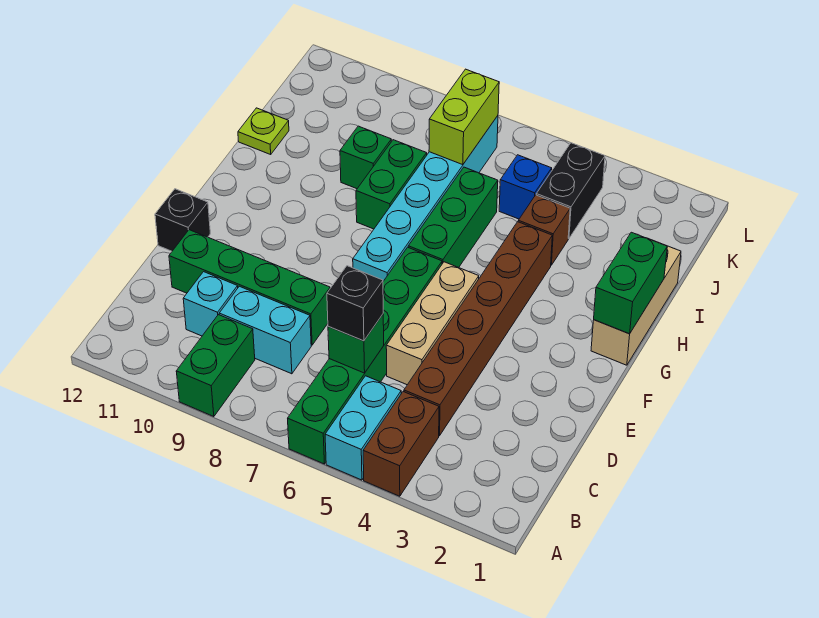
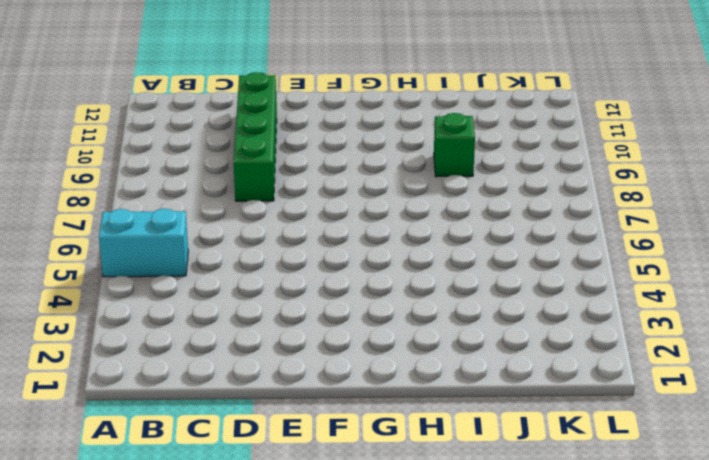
none -> brown brick A4:B4 level 1
none -> green brick A6:F6 level 1
none -> green brick A9:B9 level 1

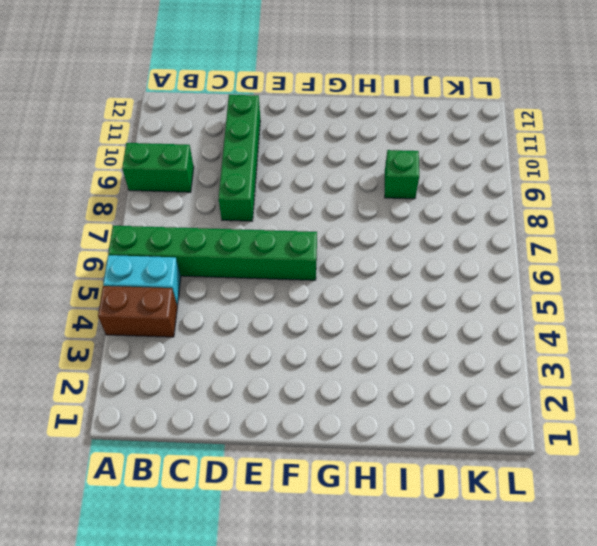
none -> brown brick C4:H4 level 1
none -> cyan brick C8:C9 level 1
none -> cyan brick C10 level 1

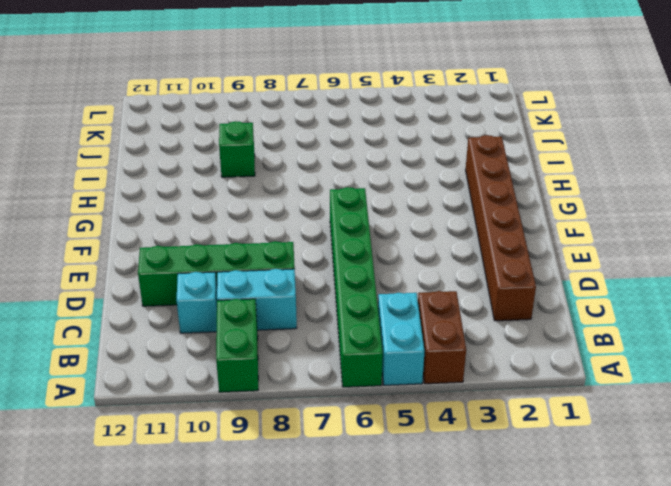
brown brick C2:H2 level 1 -> brown brick C4:H4 level 1
none -> tan brick D5:F5 level 1
none -> black brick E12 level 1
none -> cyan brick F7:K7 level 1

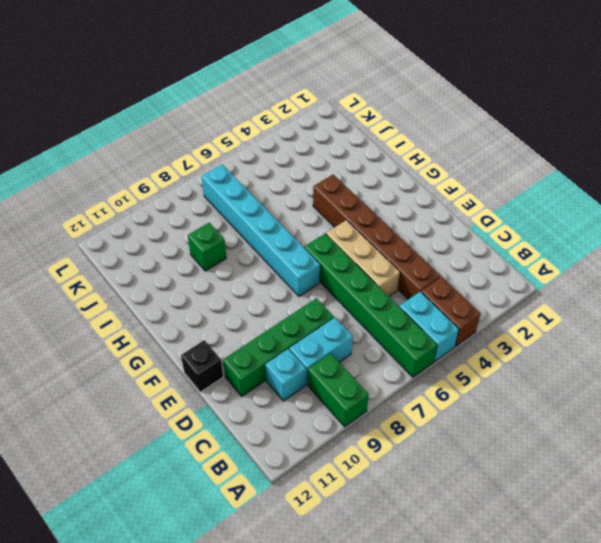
none -> tan brick G1:I1 level 1
none -> green brick G6:I6 level 1
none -> green brick H8:I8 level 1

